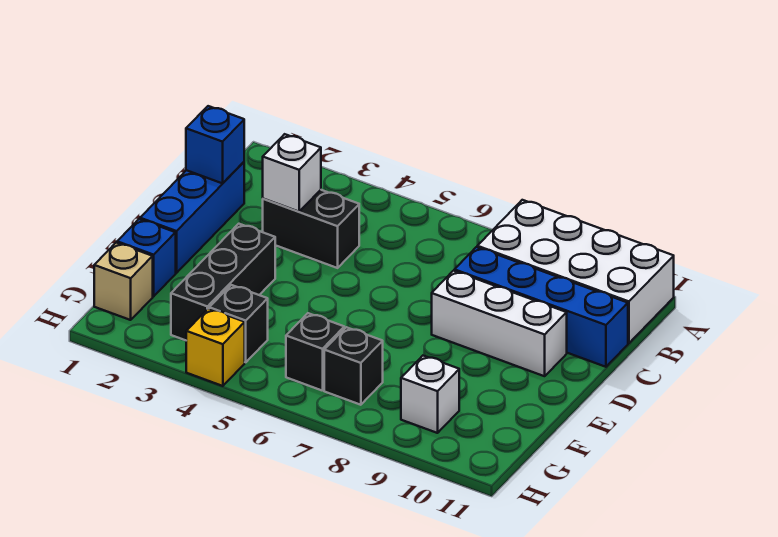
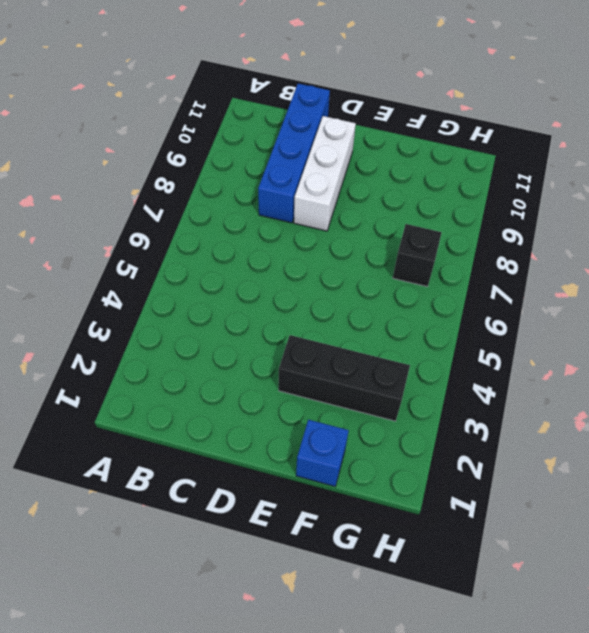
none -> white brick A8:B11 level 1
none -> blue brick C1:E1 level 1
none -> black brick C3:C4 level 1

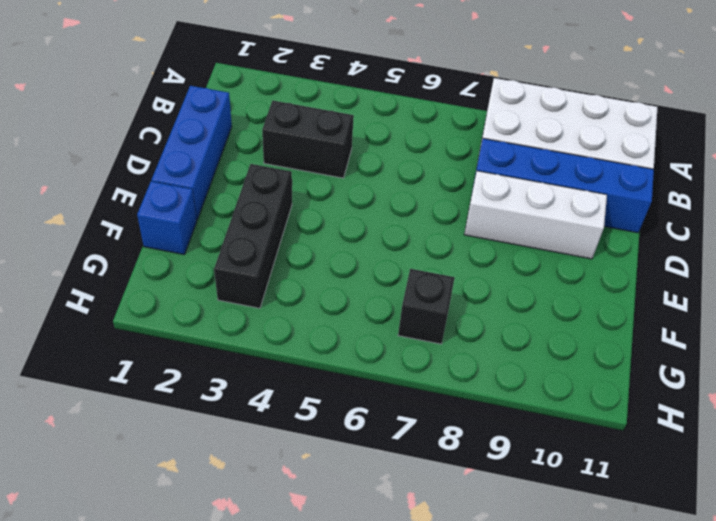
none -> tan brick G1 level 1
none -> black brick G4 level 1
none -> black brick G6 level 1

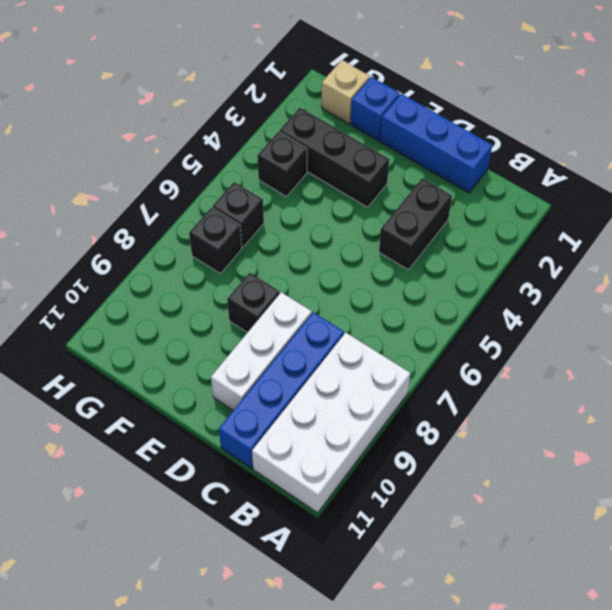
black brick E8 level 1 -> none
none -> white brick G9 level 1
none -> yellow brick H4 level 1
none -> blue brick C1 level 2

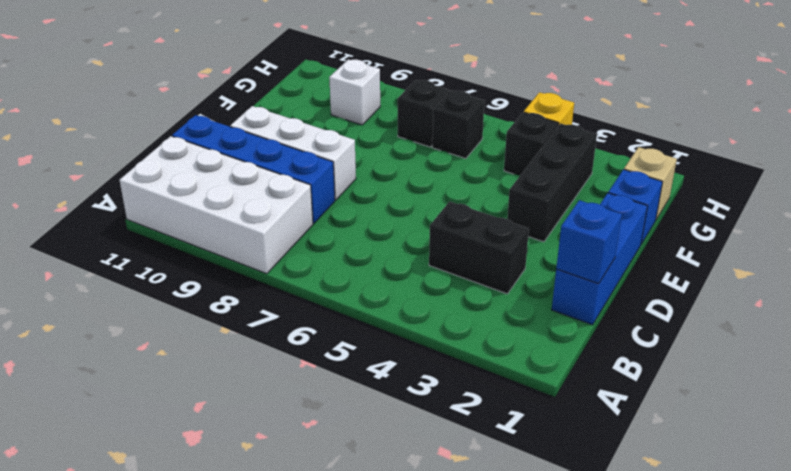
none -> white brick C3 level 2

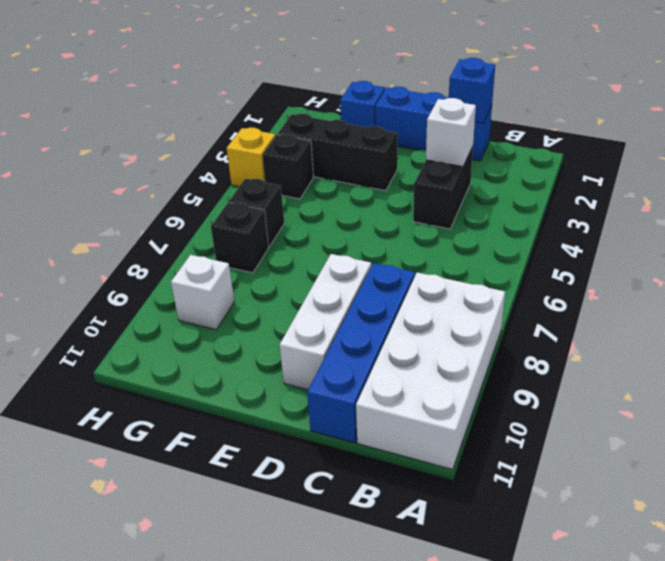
none -> tan brick G1 level 1

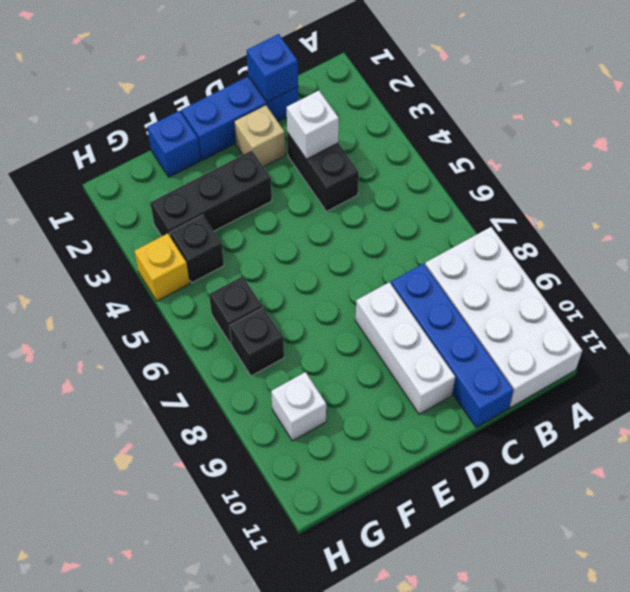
tan brick D2 level 1 -> tan brick G1 level 1

